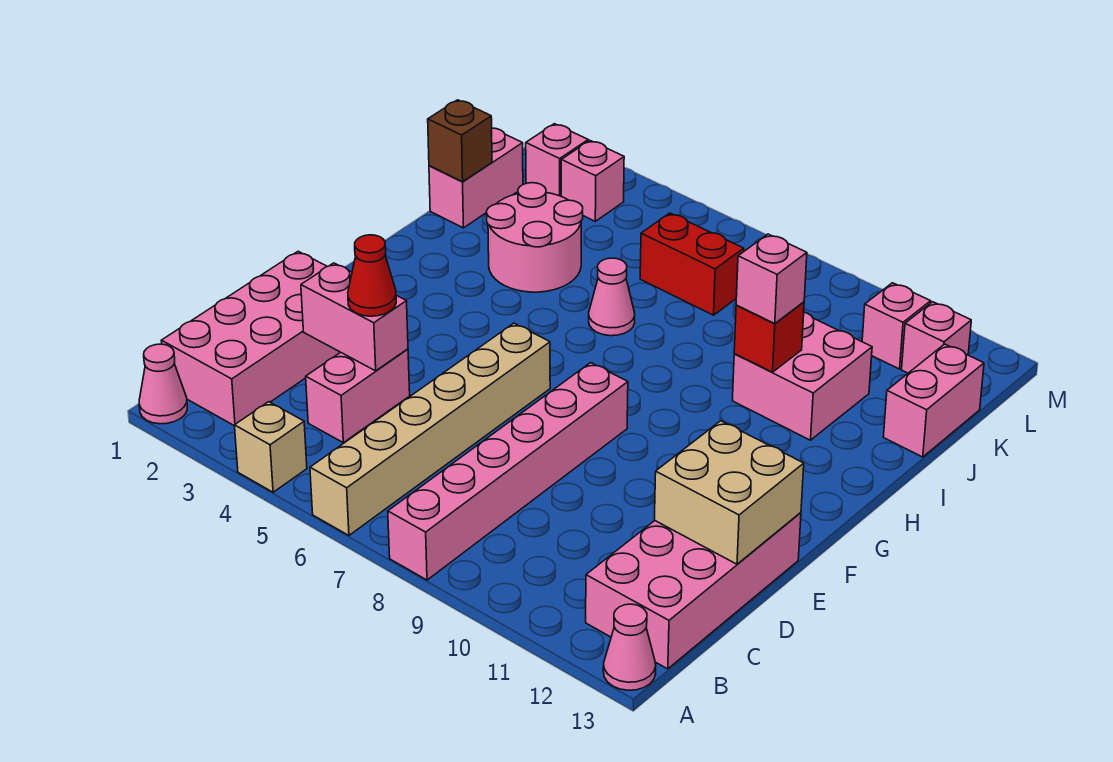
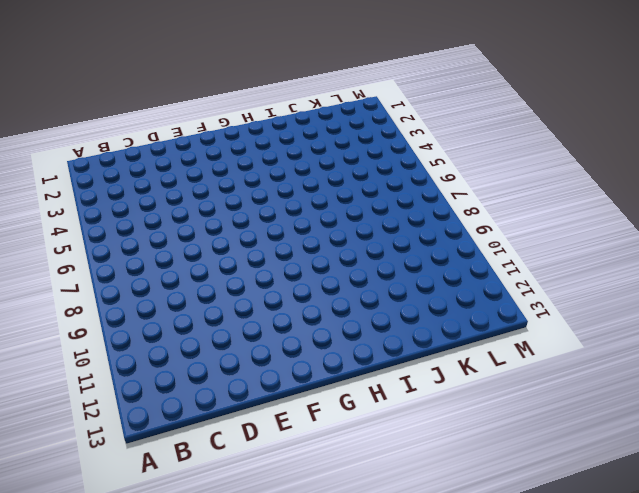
none -> pink cone A1 level 1
none -> tan brick A4 level 1
none -> tan brick A6:F6 level 1

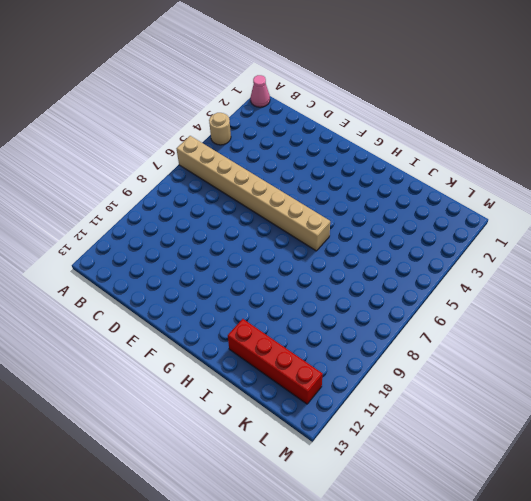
tan round brick A4 level 1 -> tan brick A4 level 1
tan brick A6:H6 level 1 -> tan brick A6:F6 level 1
red brick I12:L12 level 1 -> pink brick L12 level 1
none -> pink brick A8:F8 level 1
none -> pink cone A13 level 1
none -> pink brick B1:E2 level 1

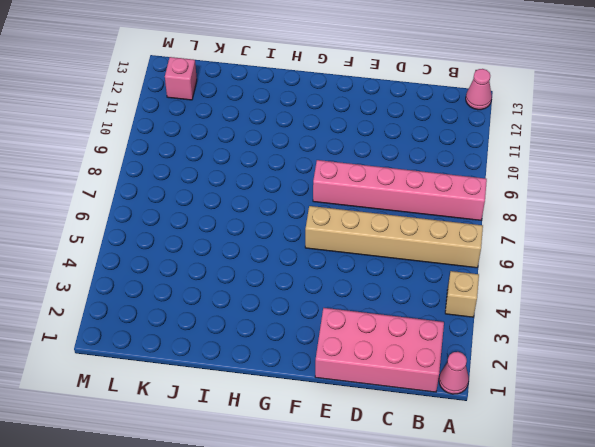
none -> pink brick B12:E13 level 1
none -> pink brick C4:D4 level 1
none -> pink round brick I3:J4 level 1

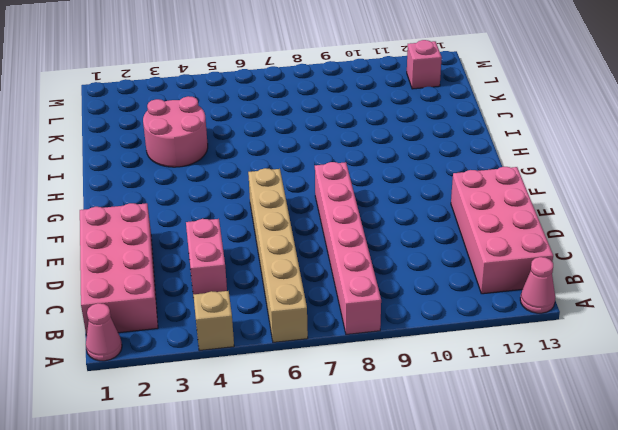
none -> pink cone I6 level 1
none -> pink brick I10:J11 level 1
none -> pink brick J1:K1 level 1

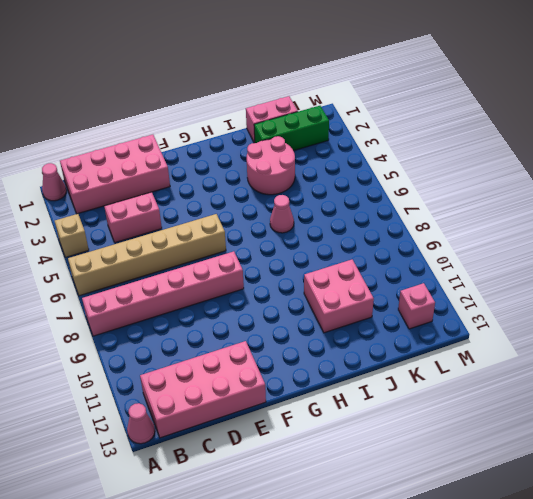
green brick J2:L2 level 1 -> pink brick L2 level 1
none -> pink brick J13:K13 level 1
none -> red brick K6:K7 level 1
none -> pink brick L3 level 1

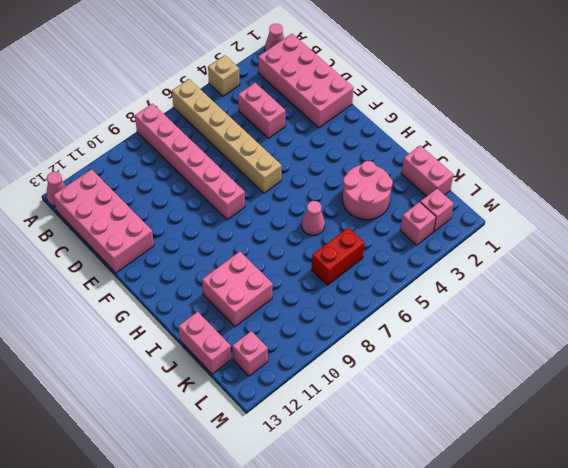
none -> pink brick L11 level 1
none -> pink brick D3:D4 level 2
none -> tan brick D12:E13 level 2

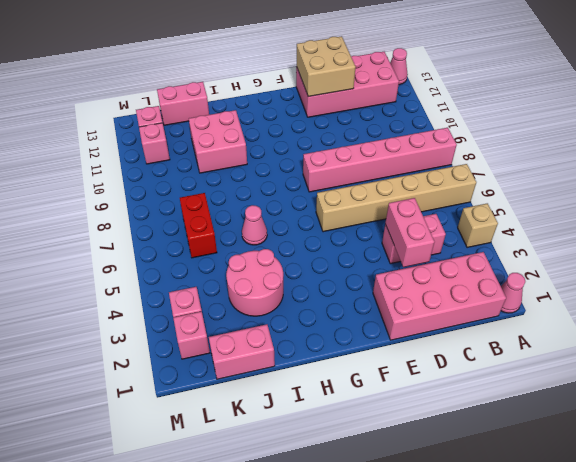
none -> red brick I10 level 2
none -> brown brick J1 level 2
none -> red cone D4 level 3

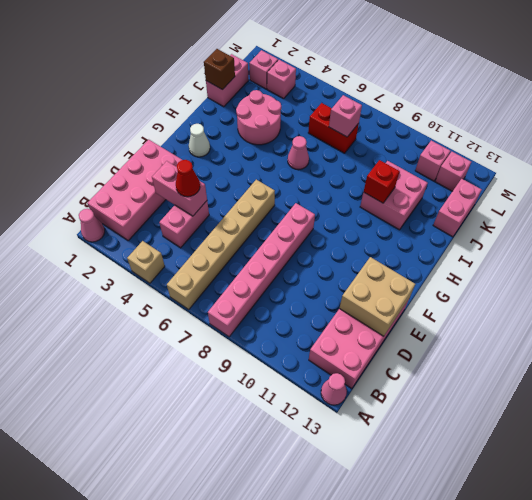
white cone G2 level 1 -> none
pink brick K7 level 2 -> pink brick I10 level 3

